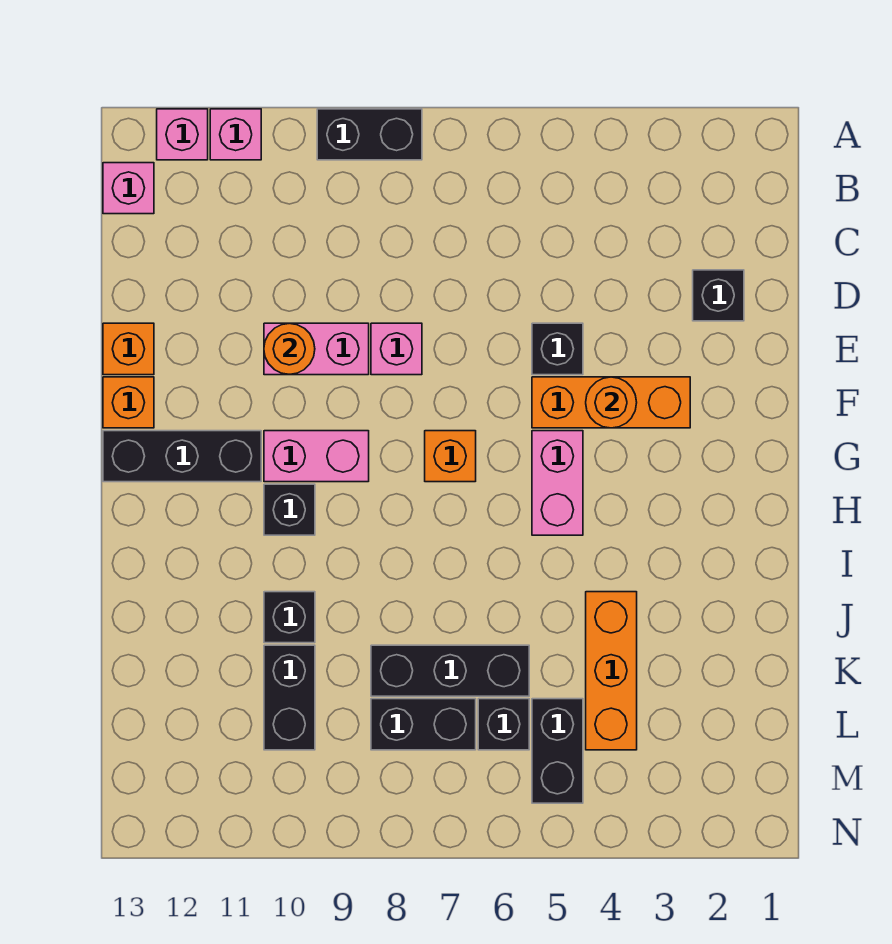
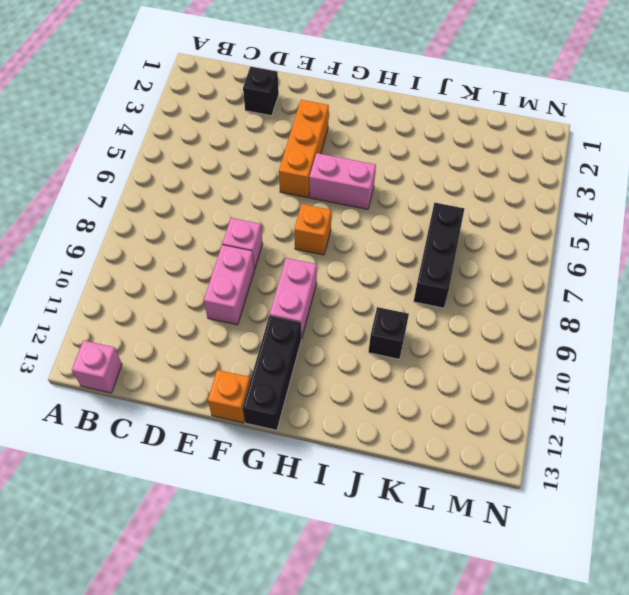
none -> black brick A8:A9 level 1
none -> pink brick A11 level 1
none -> pink brick A12 level 1

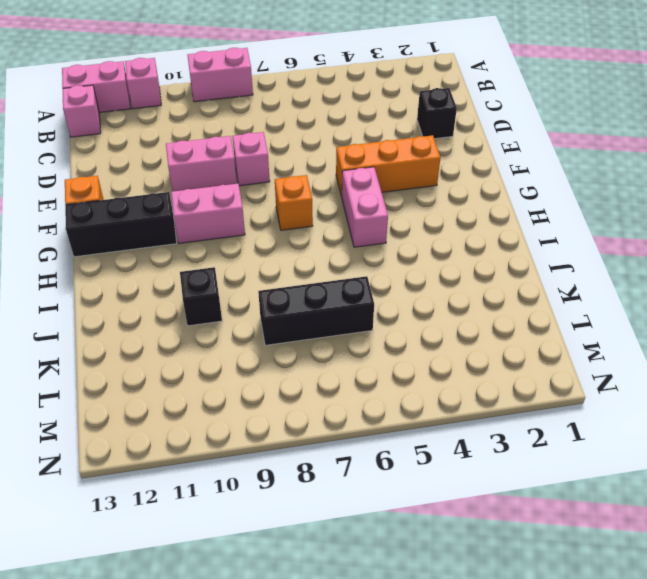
pink brick A8:A9 level 1 -> black brick A8:A9 level 1
pink brick A12:A13 level 1 -> pink brick A12 level 1
none -> black brick E5 level 1
none -> orange brick E13 level 1
none -> black brick H10 level 1

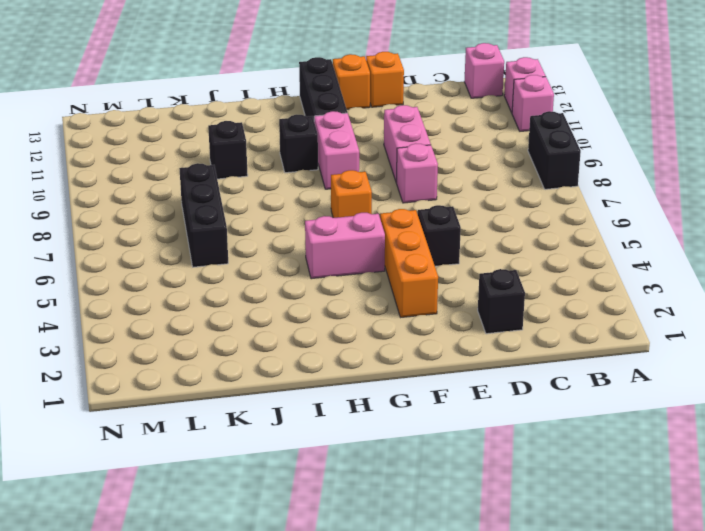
none -> orange brick J4:L4 level 1
none -> black brick K10:L10 level 1
none -> black brick L5:M5 level 1

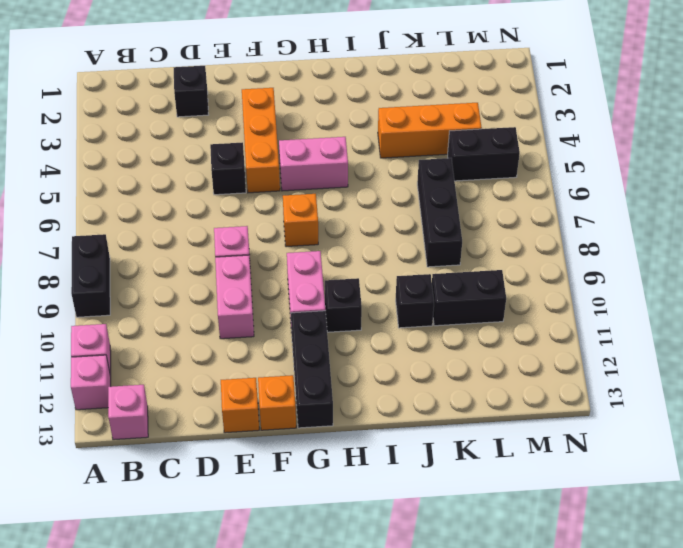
none -> black brick L6 level 1
none -> black brick L7:L8 level 1
none -> orange round brick E10 level 2

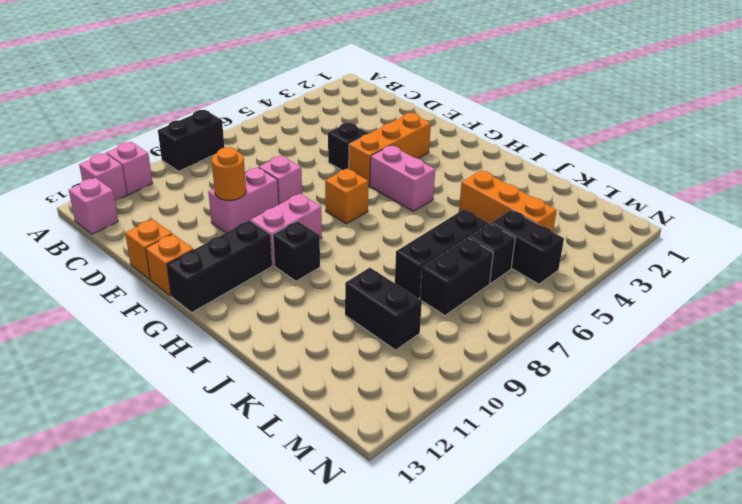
none -> black brick D2 level 1
none -> black brick J10 level 1
none -> orange round brick F4 level 2

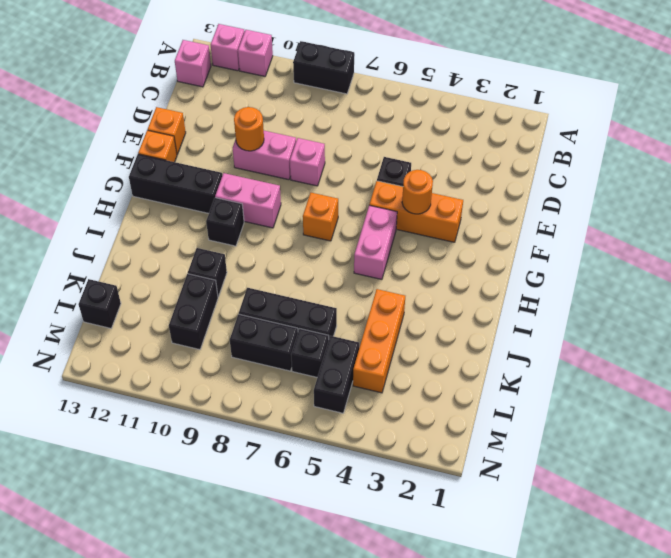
black brick L13 level 1 -> black brick D2 level 1

